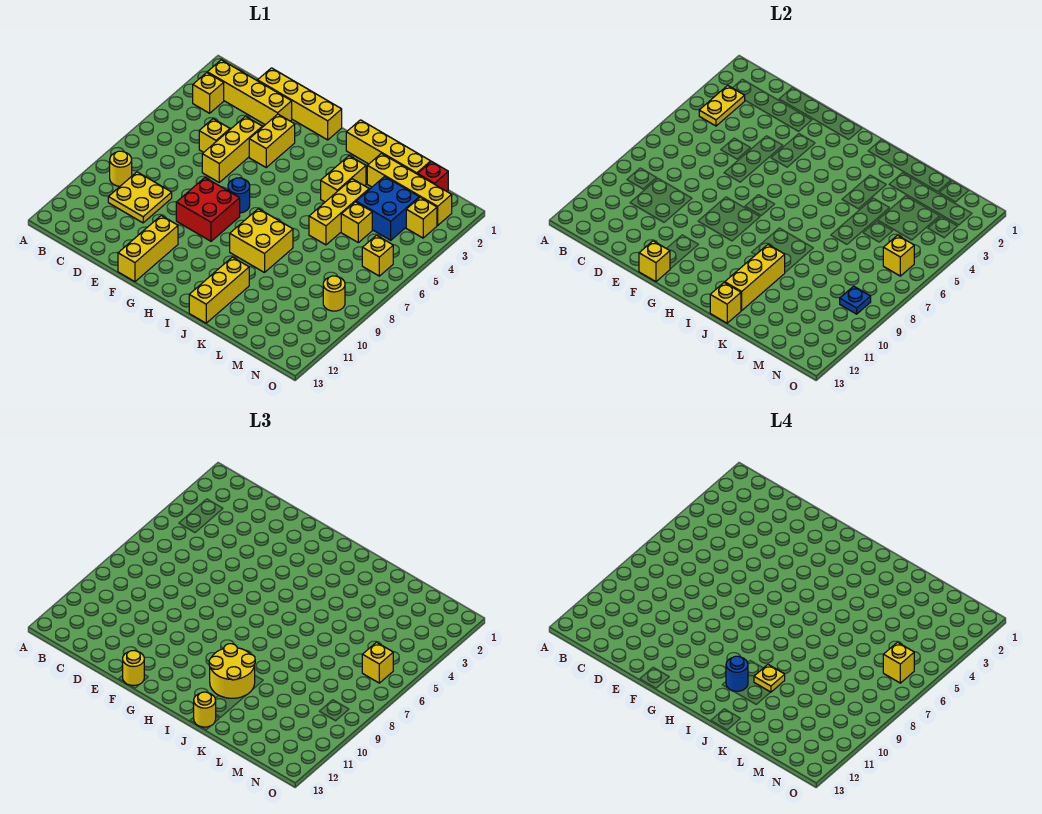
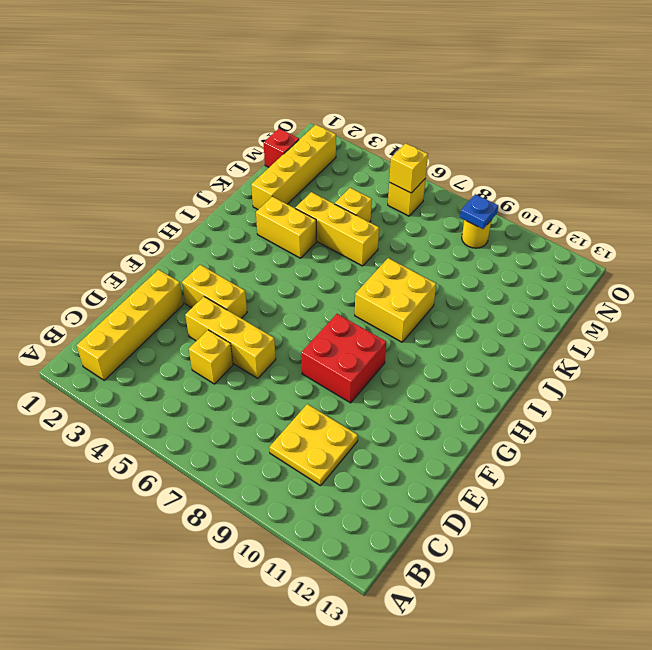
none -> yellow brick B3 level 1
none -> yellow round brick B9 level 1
none -> yellow brick D1:G1 level 1
none -> yellow brick F11:F13 level 1

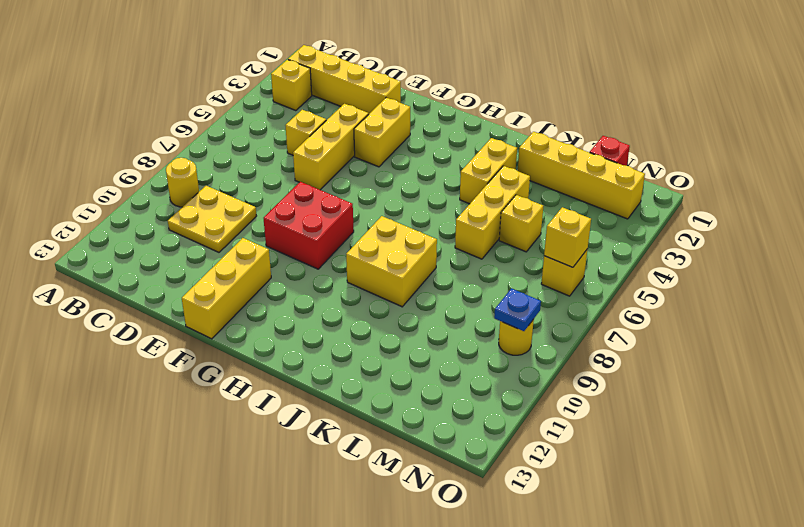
none -> yellow brick D1:G1 level 1
none -> blue round brick G7 level 1
none -> yellow brick I1:L1 level 1
none -> yellow brick J11:J13 level 1

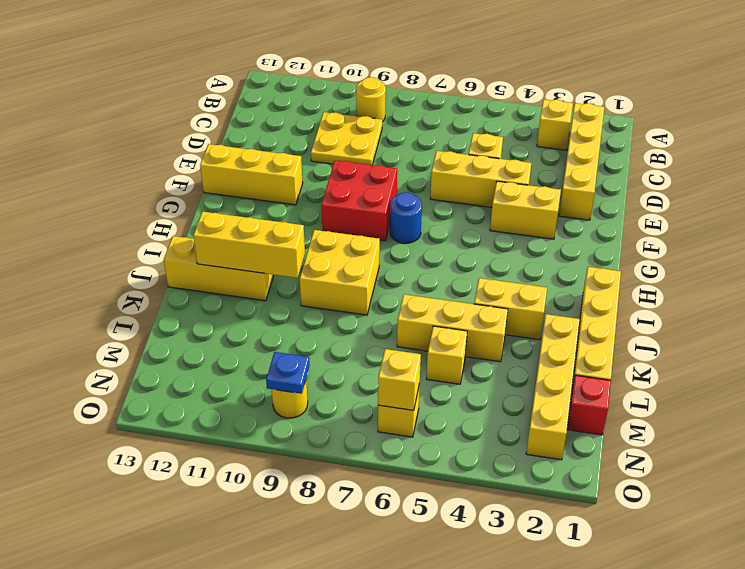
none -> yellow brick D1:G1 level 1
none -> blue brick L3:M4 level 1
none -> yellow brick N3 level 1
none -> yellow plate B3:B4 level 2

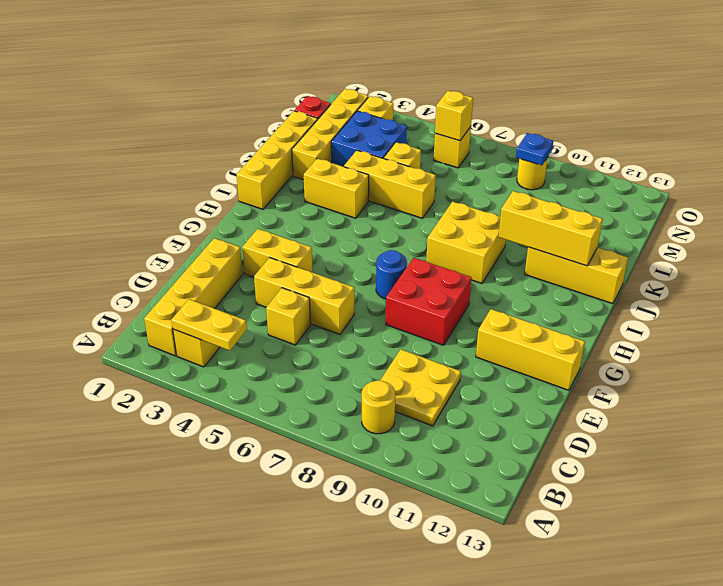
none -> yellow brick D1:G1 level 1
none -> yellow brick F13 level 2
none -> yellow brick J13 level 2
none -> yellow round brick F13 level 3

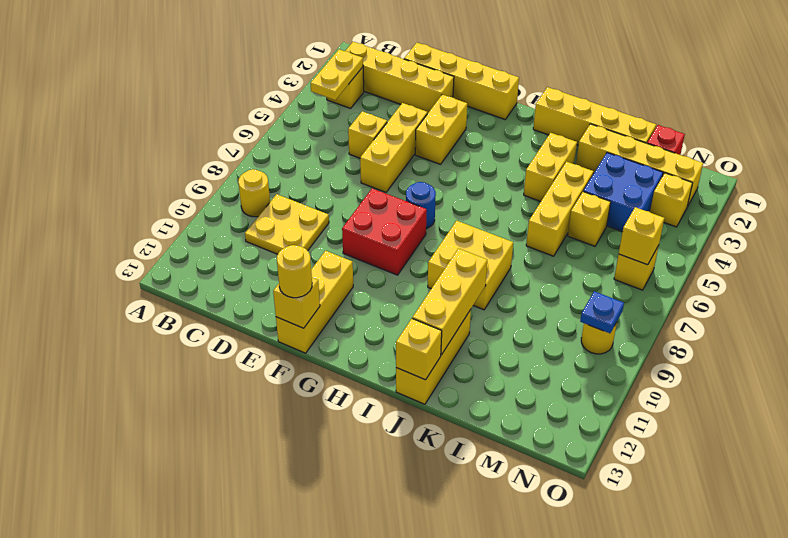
none -> yellow round brick I10:J11 level 3
none -> yellow round brick J13 level 3
none -> yellow brick N6 level 3
none -> blue round brick I11 level 4

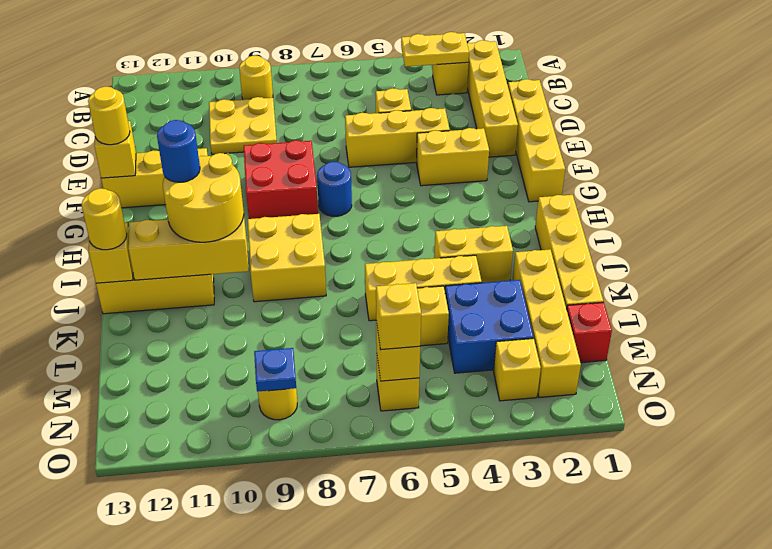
none -> yellow plate J10 level 4
none -> yellow brick N6 level 4

